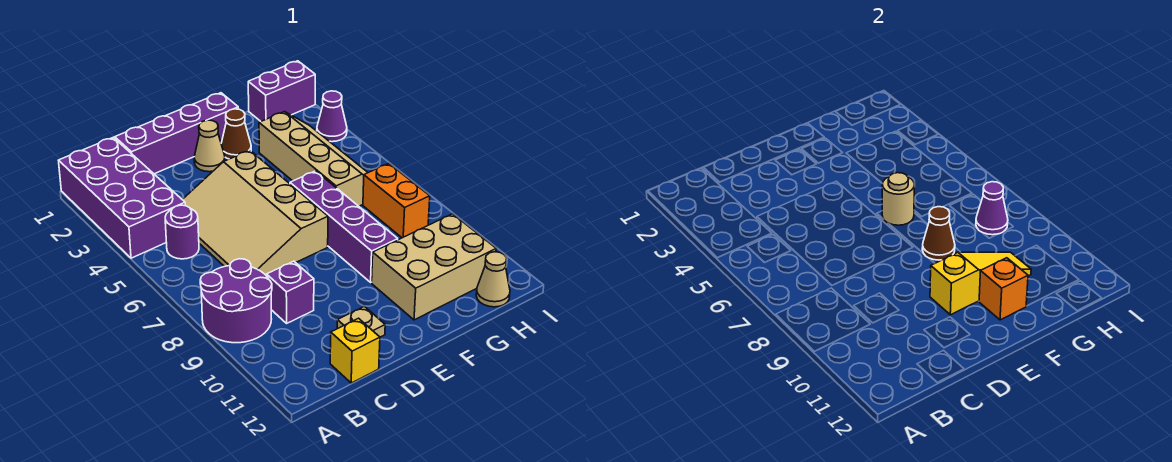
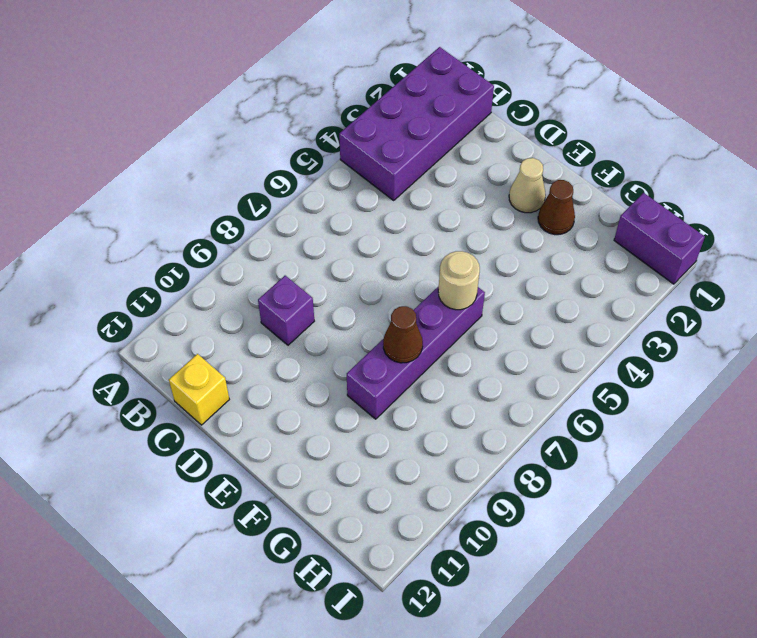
none -> purple round brick A8:B9 level 1
none -> purple round brick B5 level 1
none -> purple brick C1:F1 level 1

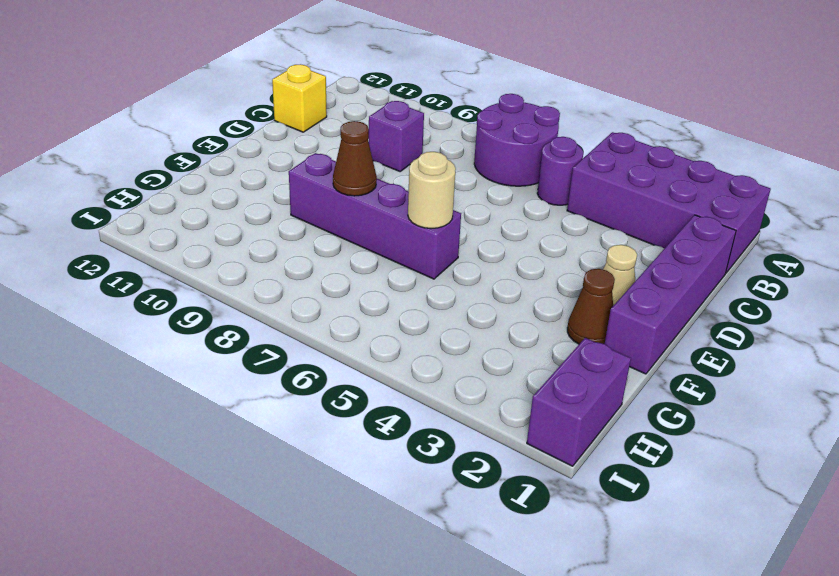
purple round brick A6:B7 level 1 -> purple round brick A8:B9 level 1
none -> tan slope C4:E7 level 1 top E
none -> tan plate D11 level 1
none -> tan brick F10:H11 level 1

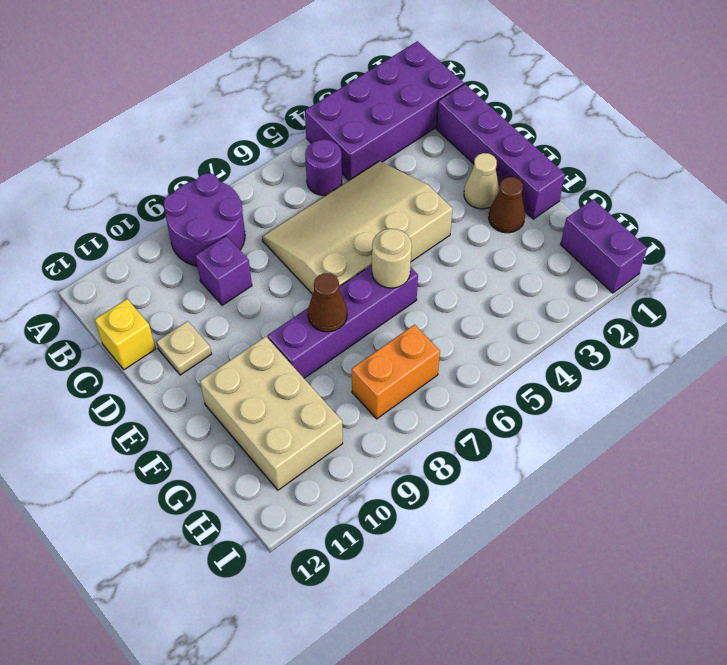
none -> tan slope G3:H6 level 1 top G
none -> tan cone H12 level 1
none -> purple cone I3 level 1

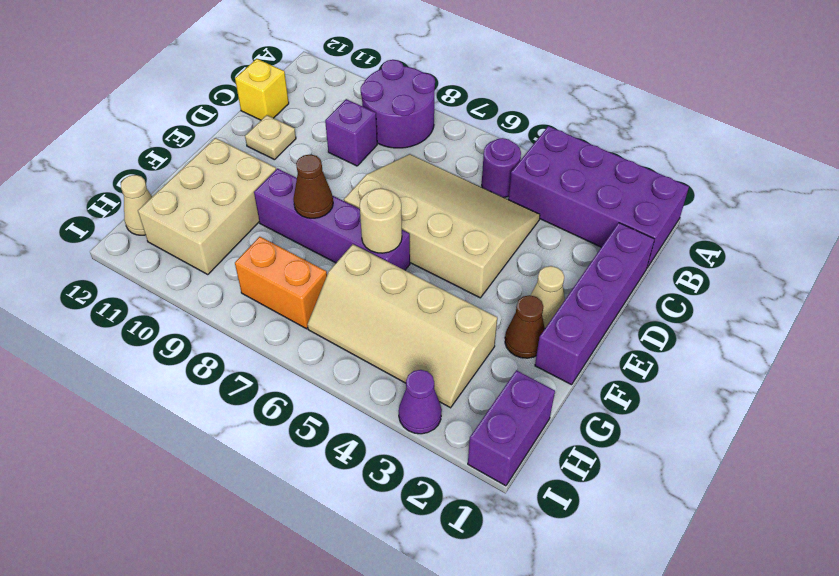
none -> yellow slope E10:G10 level 2 top E
none -> orange brick F11 level 2
none -> purple cone H8 level 2

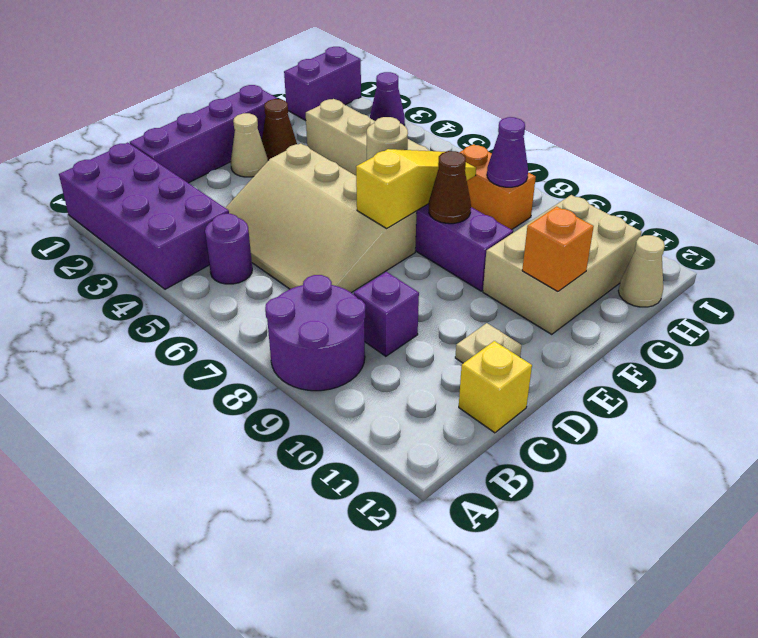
yellow slope E7:G7 level 2 top E -> yellow slope E10:G10 level 2 top E

